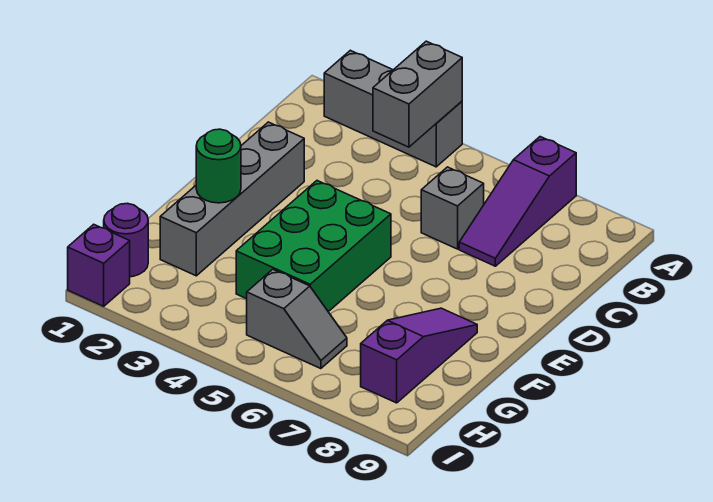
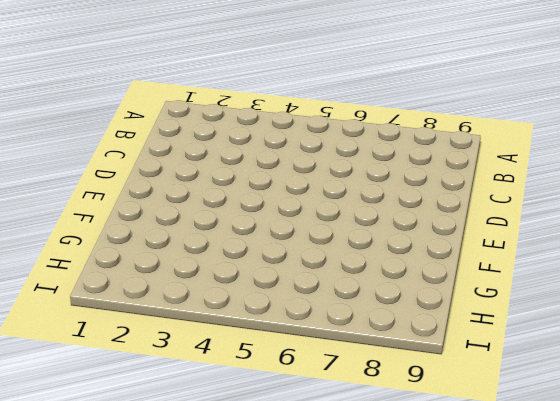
none -> grey brick A2:A4 level 1
none -> purple slope A7:C7 level 1 top A

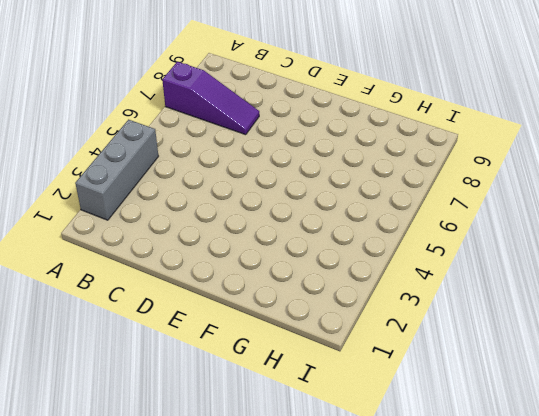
none -> grey brick C6 level 1
none -> grey brick D2:G2 level 1

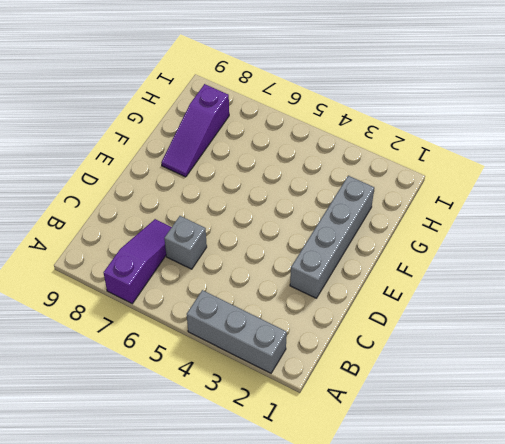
none -> green brick E4:G5 level 1
none -> purple round brick H1 level 1

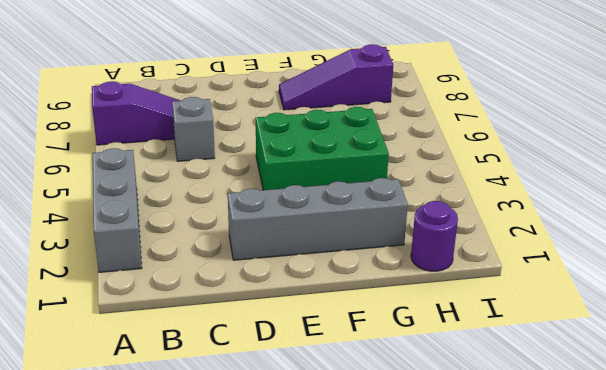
none -> grey slope H5:H6 level 1 top 5
none -> purple brick I1 level 1

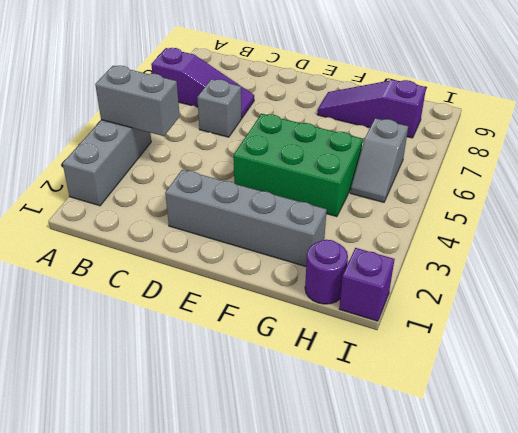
grey slope H5:H6 level 1 top 6 -> grey slope H5:H6 level 1 top 5
none -> green round brick F2 level 2

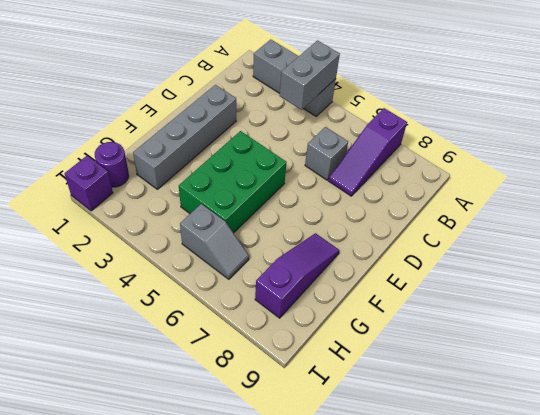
none -> green round brick F2 level 2

